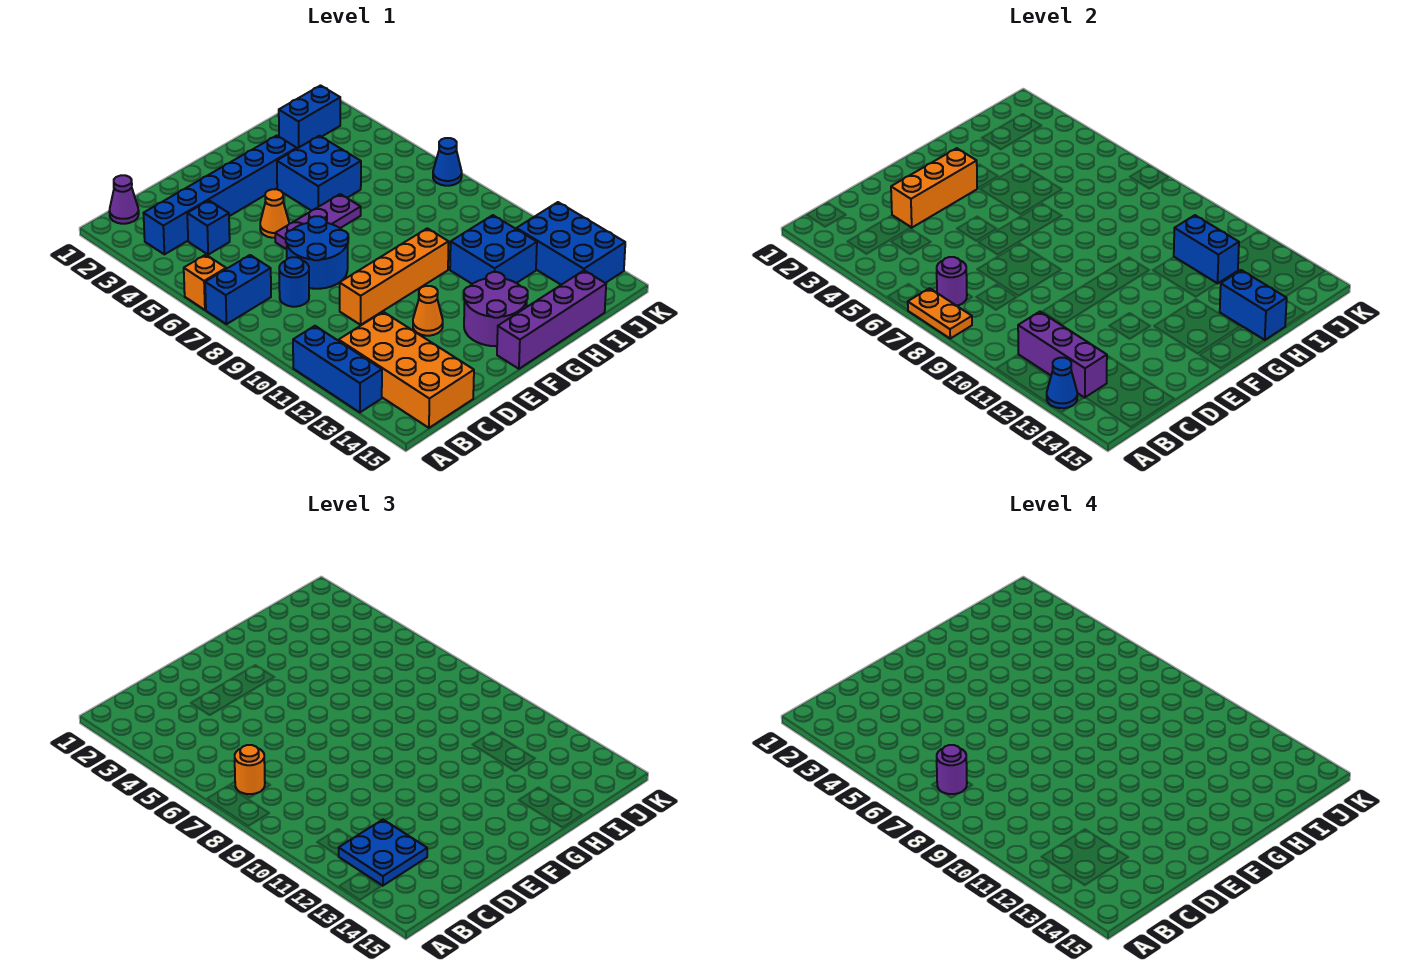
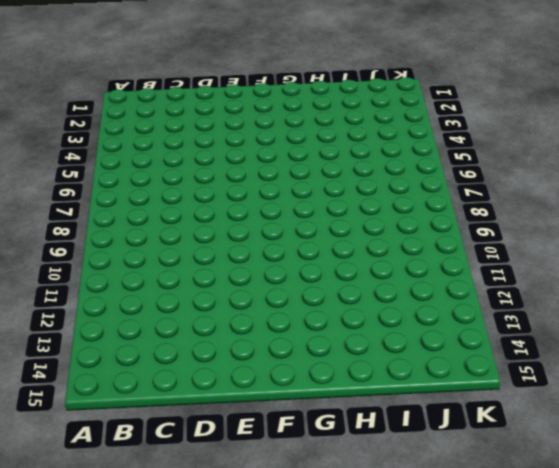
none -> orange brick A6 level 1
none -> blue brick A7:B7 level 1
none -> blue brick A11:A13 level 1
none -> purple cone B1 level 1

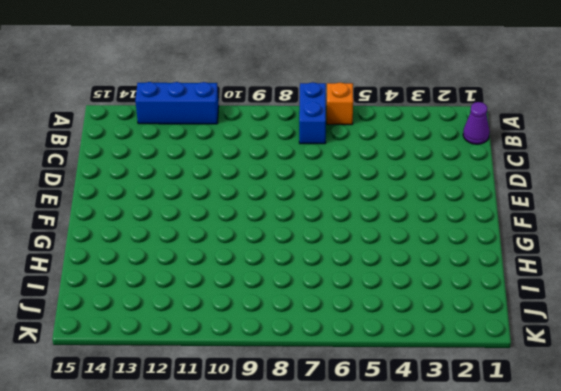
none -> blue brick B3:G3 level 1
none -> orange brick B12:C15 level 1
none -> blue brick C4 level 1
none -> blue round brick C8 level 1

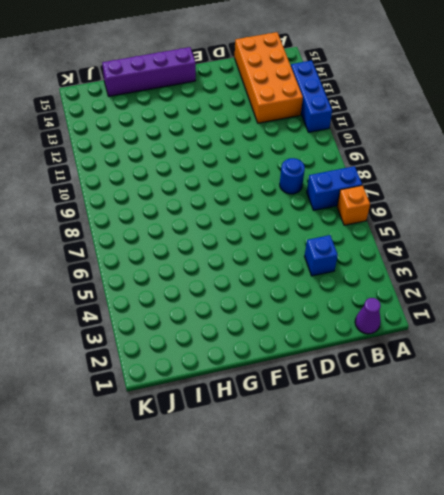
none -> blue brick B3:G3 level 1
none -> blue round brick D7:E8 level 1
none -> orange brick D10:G10 level 1
none -> orange cone E5 level 1

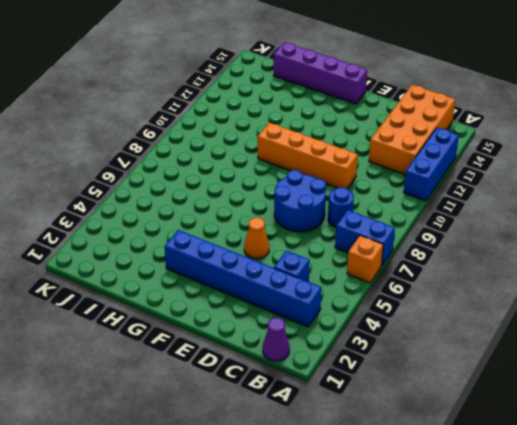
none -> purple plate E6:G6 level 1
none -> orange cone E12 level 1
none -> purple round brick F13:G14 level 1
none -> blue brick G4:H5 level 1

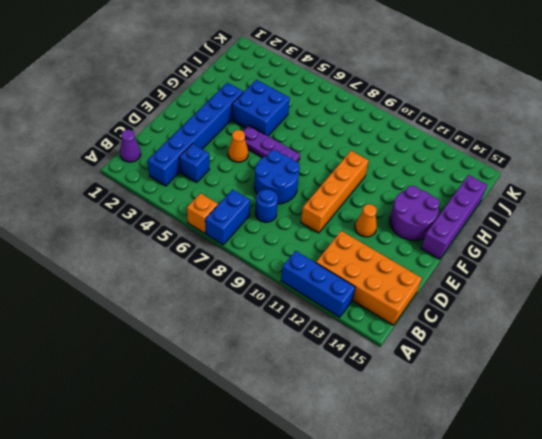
purple plate F5:F7 level 1 -> purple plate E6:G6 level 1
none -> blue brick H11:I12 level 1
none -> blue brick I2:J2 level 1
none -> blue brick J12:K14 level 1
none -> blue cone K7 level 1

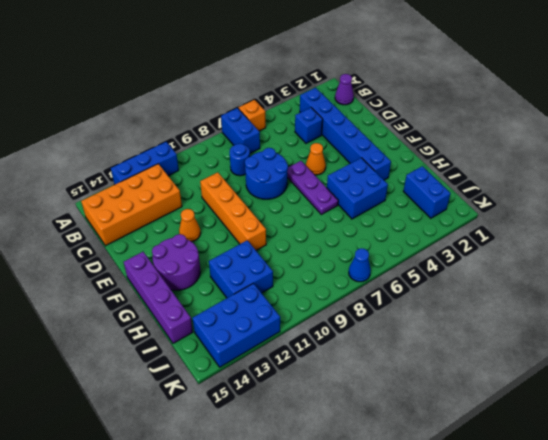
none -> orange plate A7:A8 level 2
none -> blue cone A13 level 2
none -> purple round brick B7 level 2
none -> purple brick B11:B13 level 2

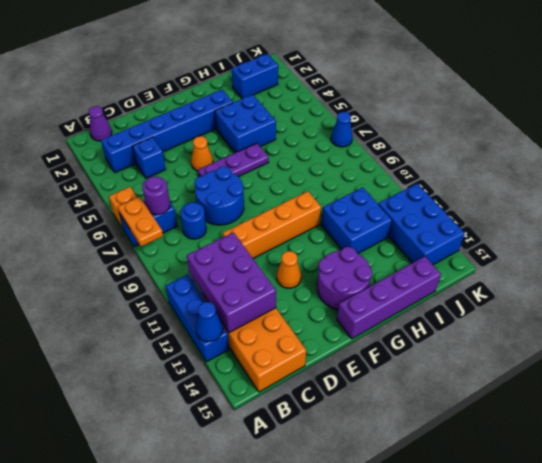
purple brick B11:C13 level 2 -> purple brick B11:B13 level 2
none -> orange brick D3:F3 level 2
none -> blue brick H14:H15 level 2
none -> blue brick I11:I12 level 2
none -> orange round brick B7 level 3

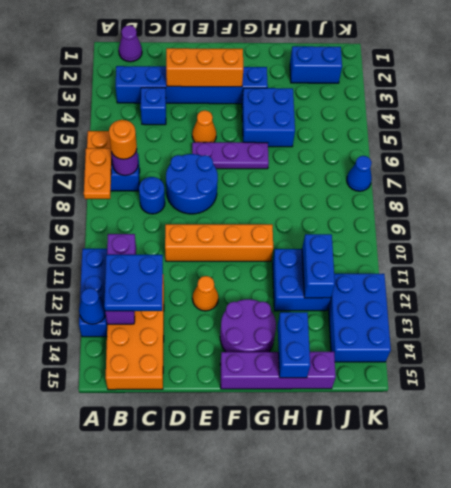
none -> purple round brick B7 level 4

